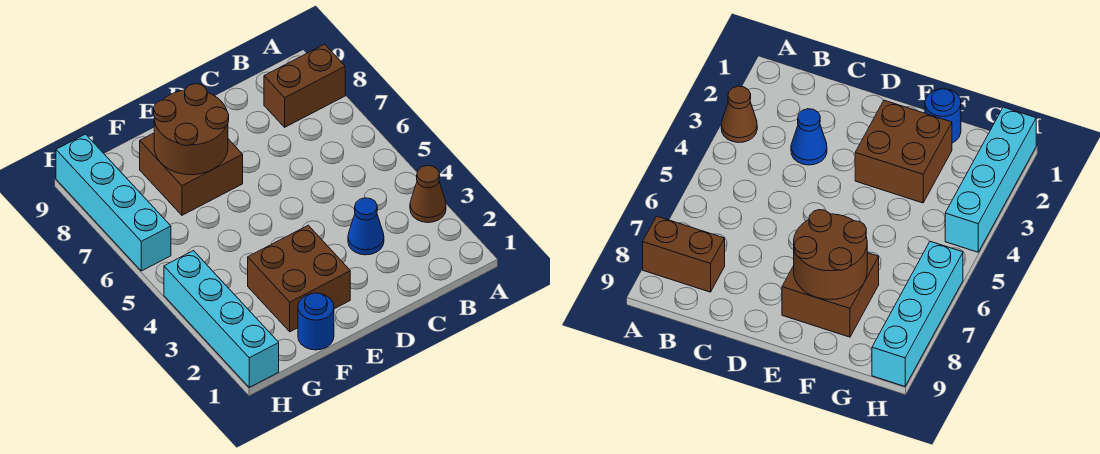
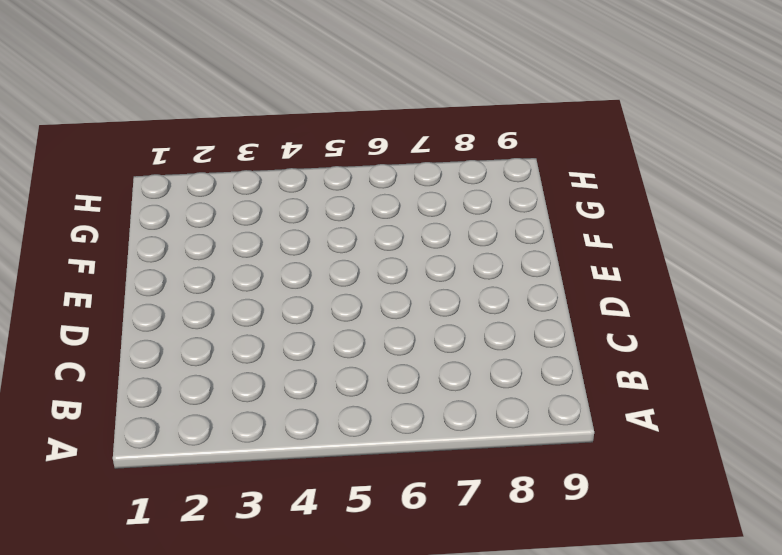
none -> brown cone A3 level 1
none -> brown brick A8:B8 level 1

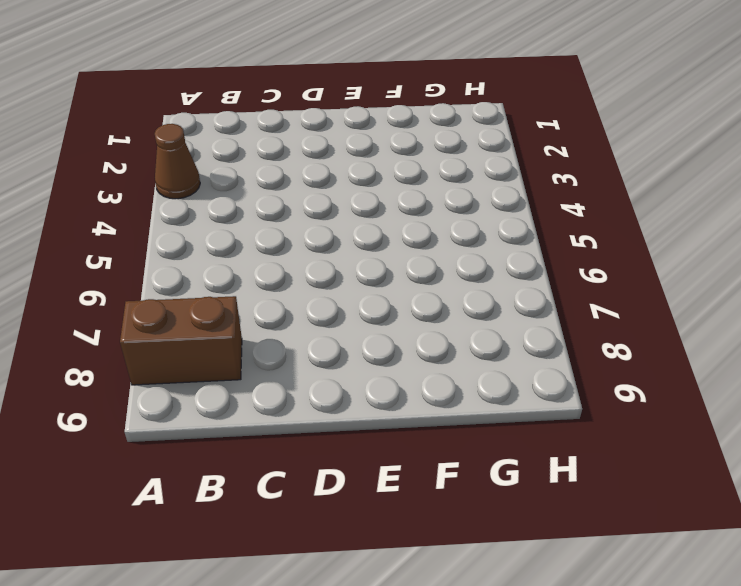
none -> blue cone C3 level 1
none -> brown brick E2:F3 level 1

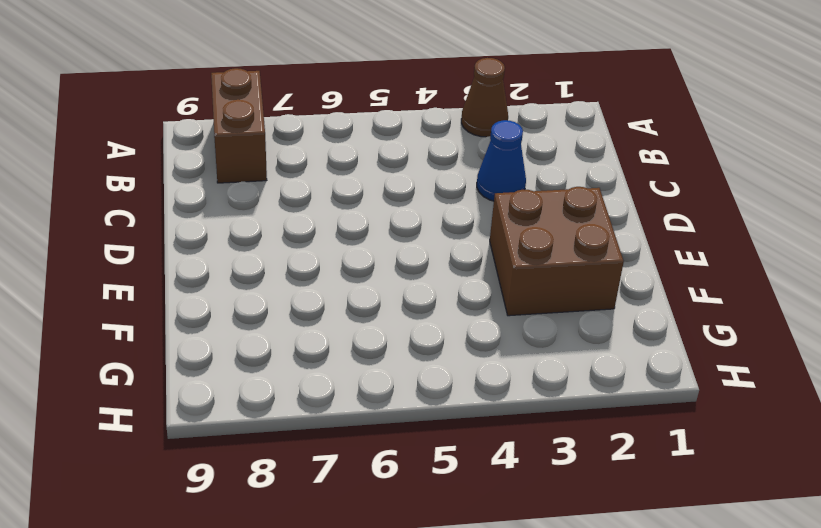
none -> brown brick E7:F8 level 1
none -> blue round brick F1 level 1

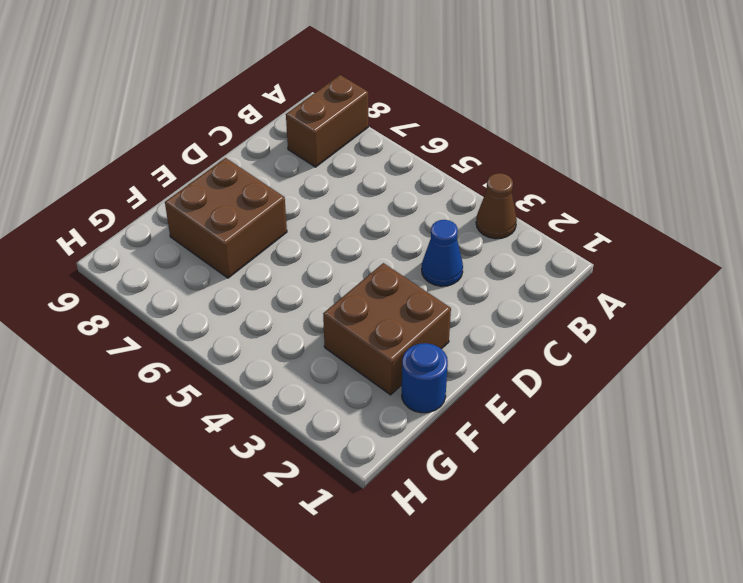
none -> cyan brick H1:H4 level 1
none -> cyan brick H6:H9 level 1

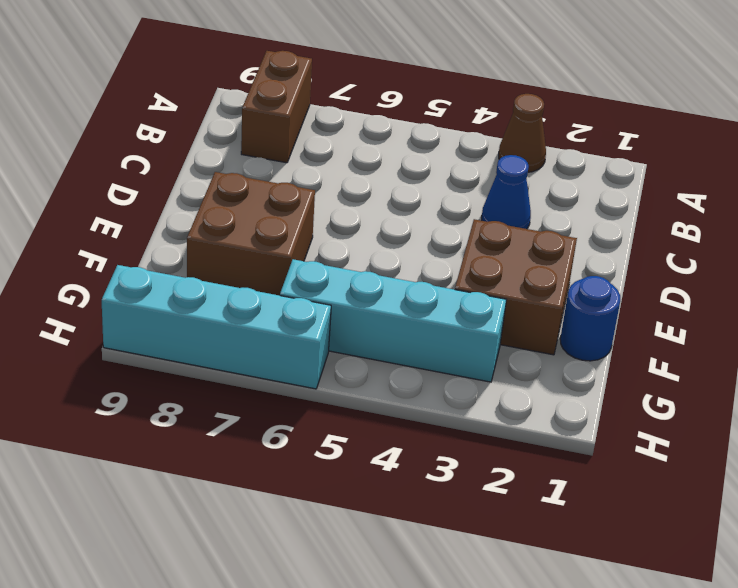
cyan brick G3:G6 level 1 -> cyan brick H1:H4 level 1
none -> brown round brick E7:F8 level 2

